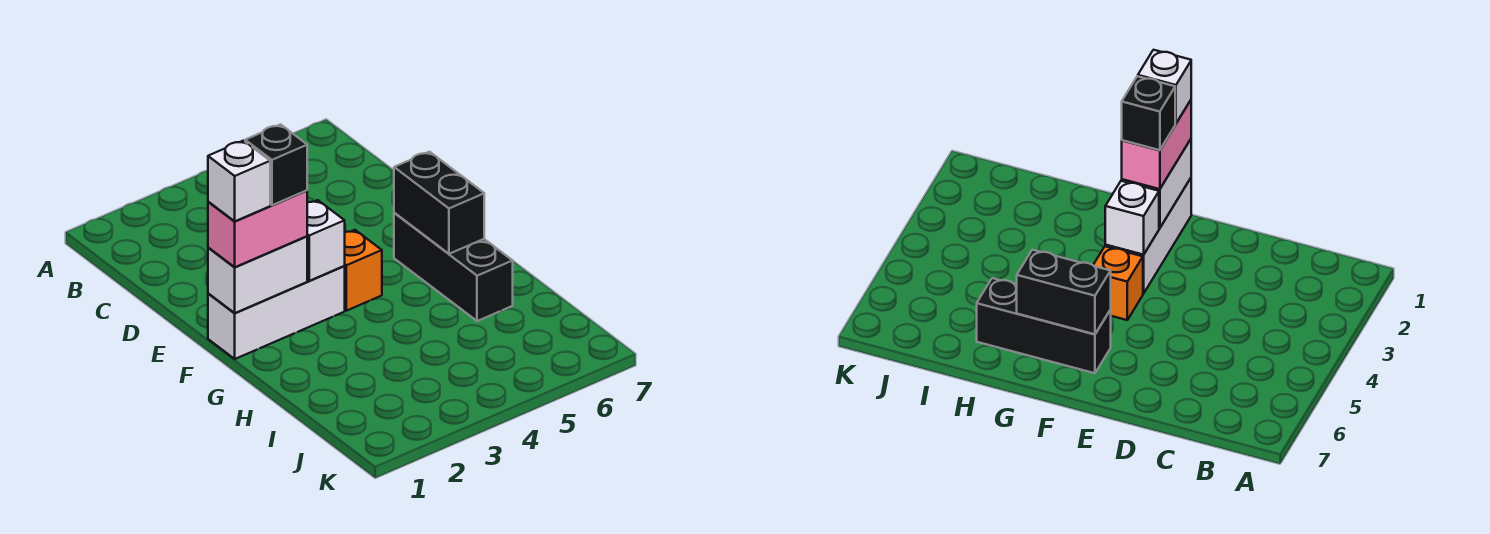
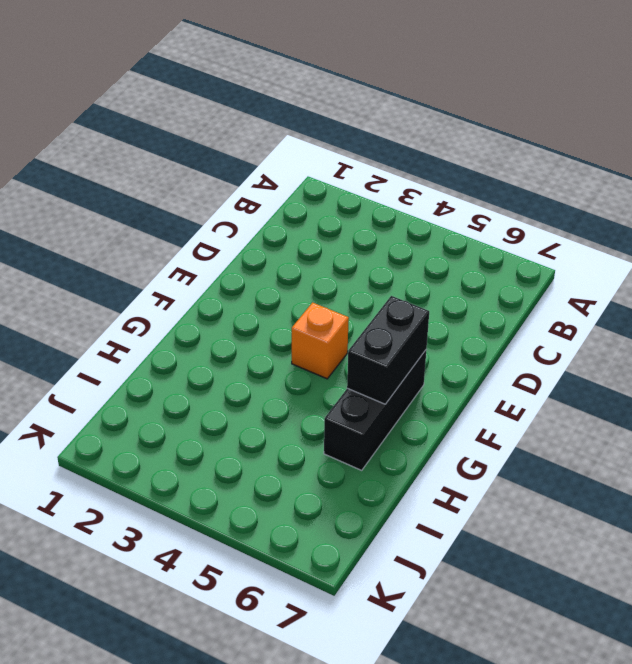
none -> white brick F1:F3 level 1
none -> white brick F1:F2 level 2

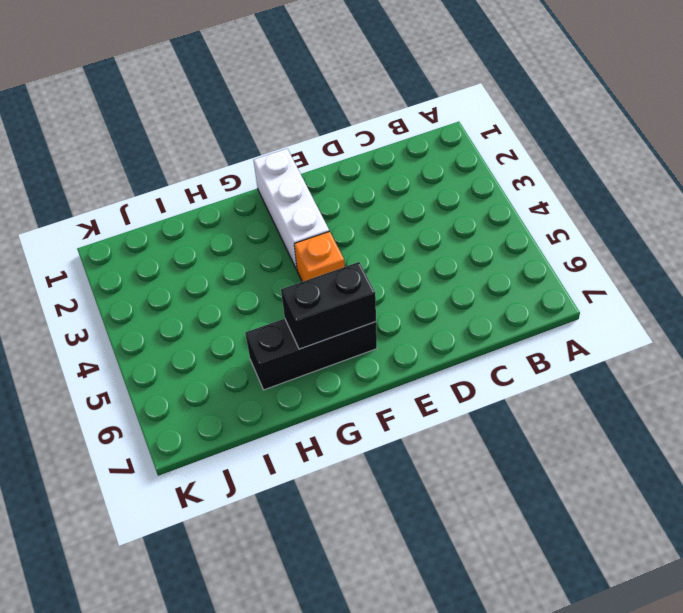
none -> white brick F1:F2 level 2
none -> white brick F3 level 2

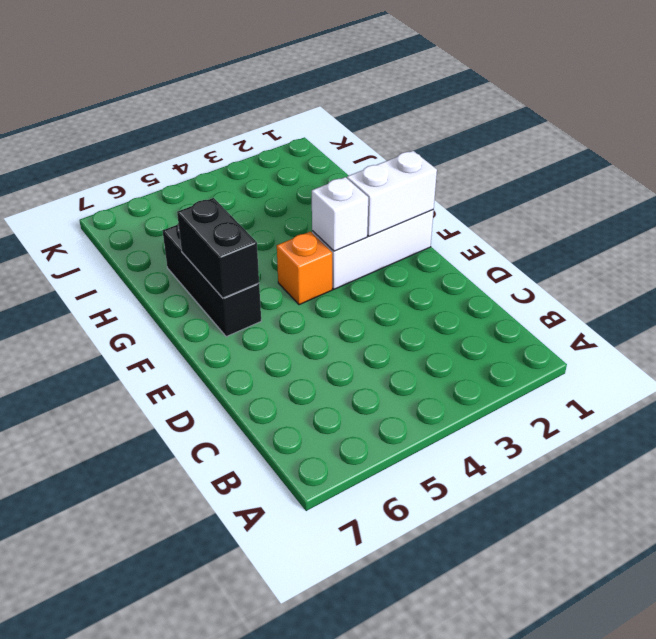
none -> pink brick F1:F2 level 3
none -> white brick F1 level 4

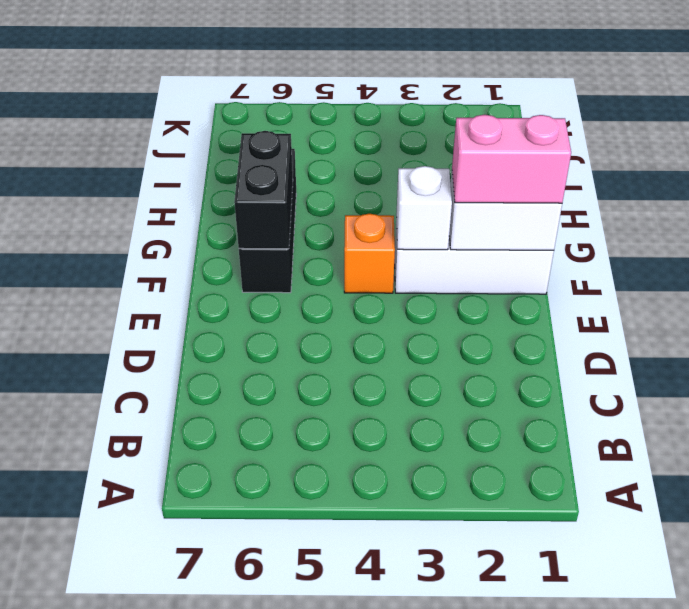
none -> white brick F1 level 4
none -> black brick F2 level 4

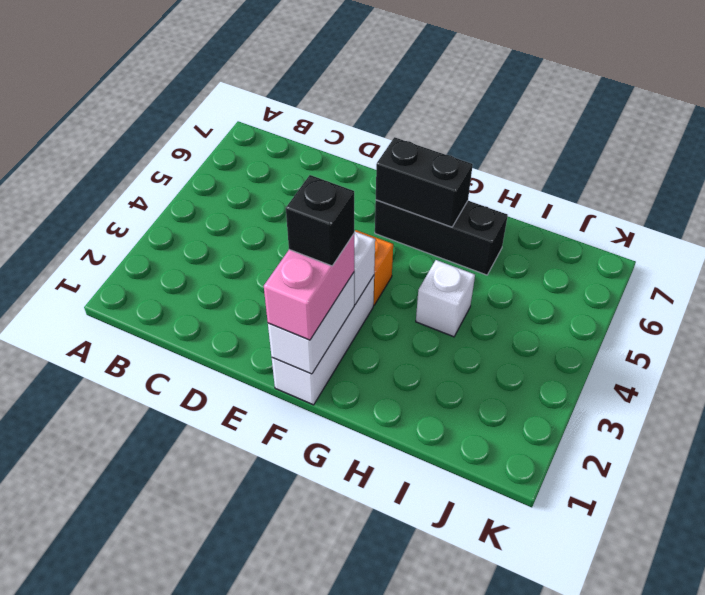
white brick H4 level 1 -> white brick F1 level 4

